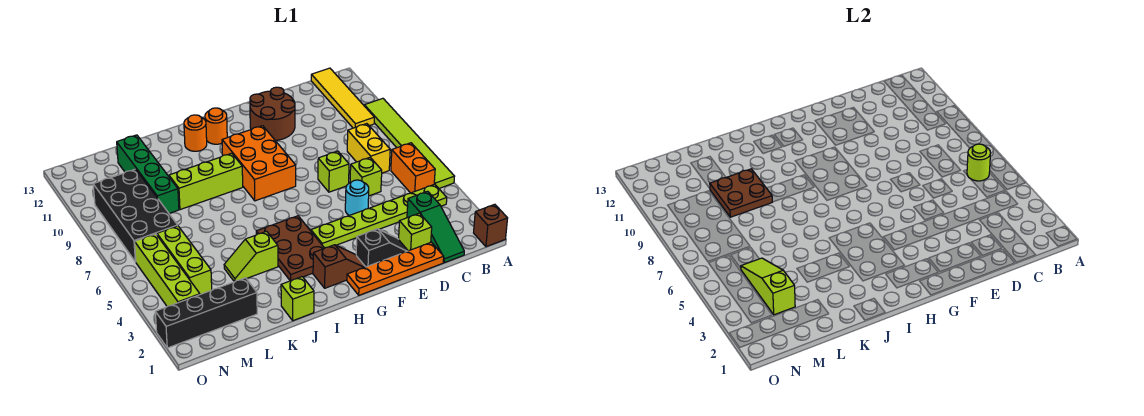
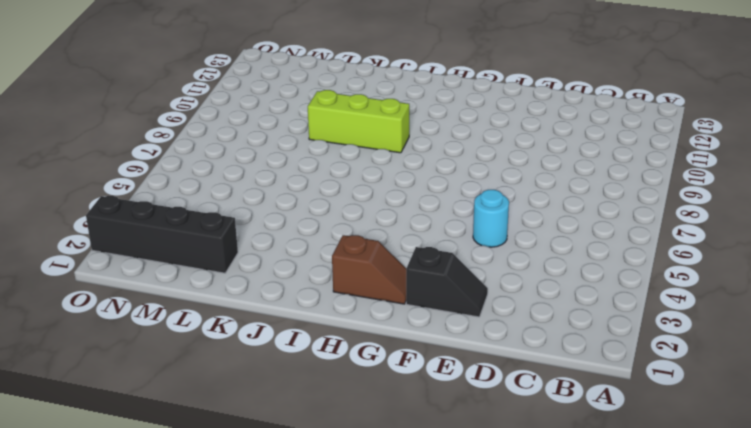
none -> brown brick A1 level 1
none -> lime tile A5:A10 level 1
none -> lime plate B4:G4 level 1
none -> orange brick B5:B6 level 1

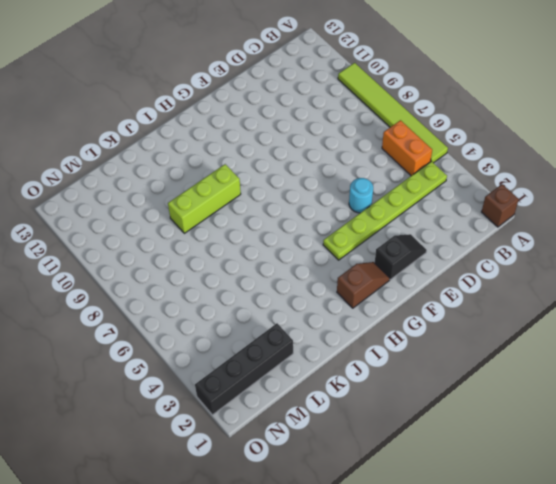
none -> yellow tile B10:B13 level 1
none -> green slope C1:C3 level 1 top 3
none -> yellow brick C7:C8 level 1
none -> orange plate D1:G1 level 1

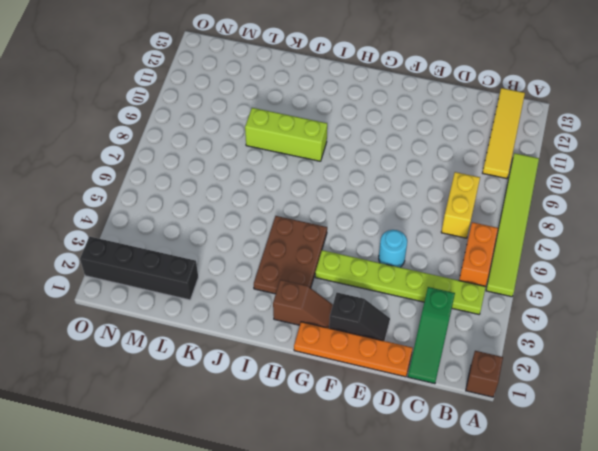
none -> lime brick D2 level 1
none -> lime brick D6 level 1
none -> lime brick E7 level 1
none -> brown round brick E11:F12 level 1

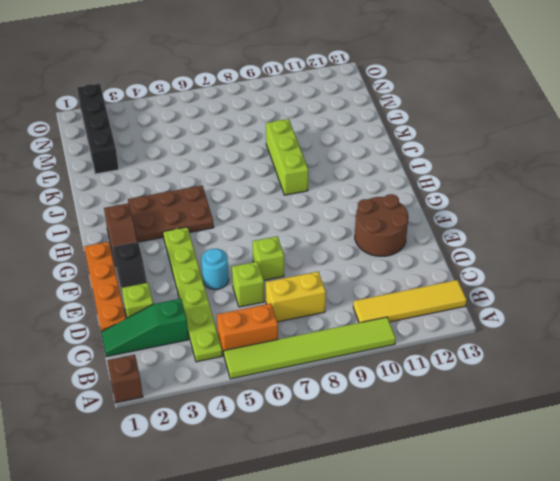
none -> orange brick G8:H10 level 1
none -> orange round brick H12 level 1
none -> orange round brick I12 level 1
none -> lime brick J1 level 1

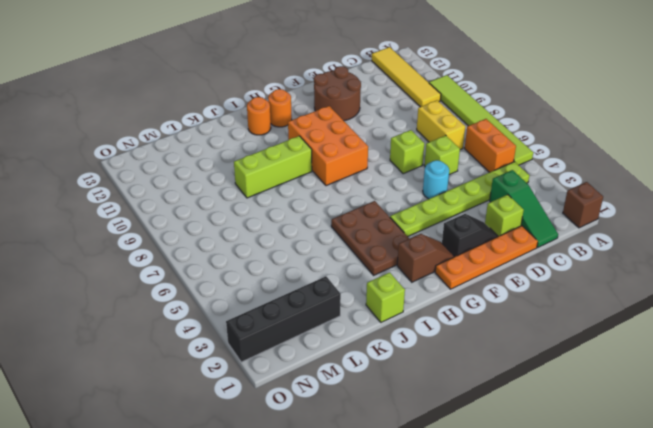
none -> lime slope J4:K4 level 1 top J
none -> green brick L9:L12 level 1
none -> lime brick M4:M6 level 1
none -> black brick M7:N10 level 1

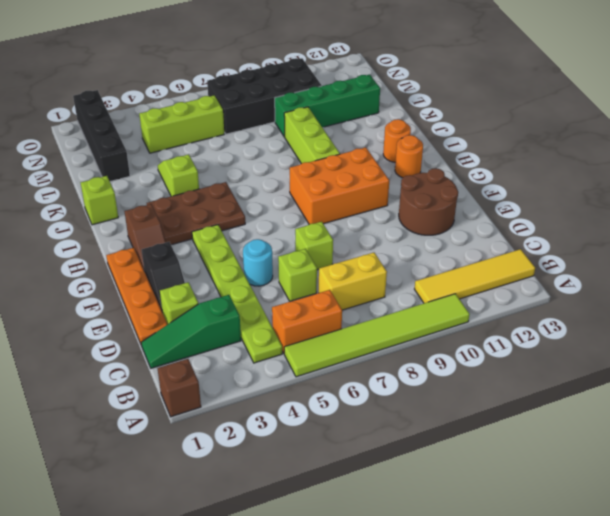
none -> lime brick N3:N6 level 1
none -> lime round brick B6 level 2
none -> brown plate K9:L10 level 2
none -> lime slope M3:M5 level 2 top 3

